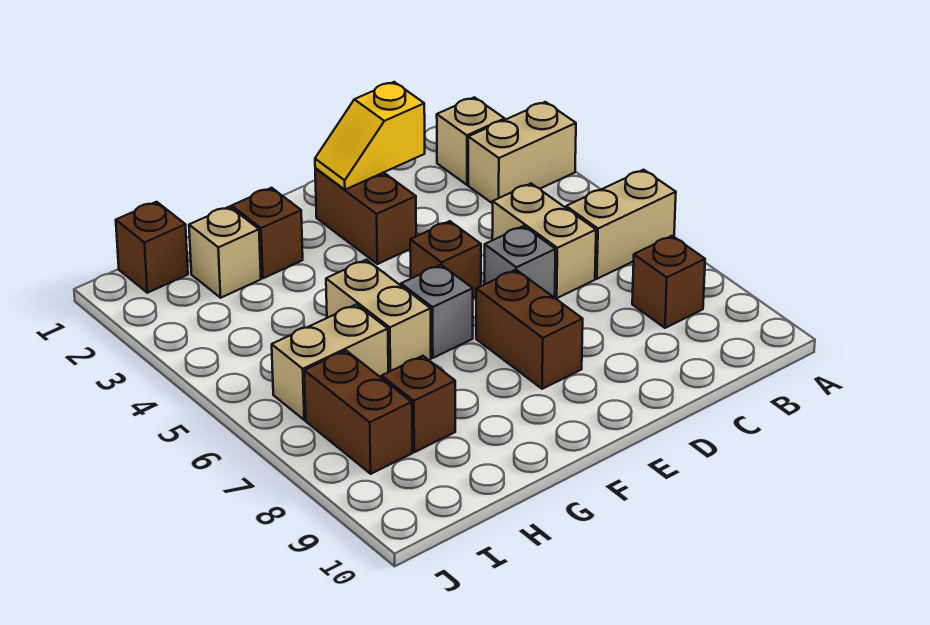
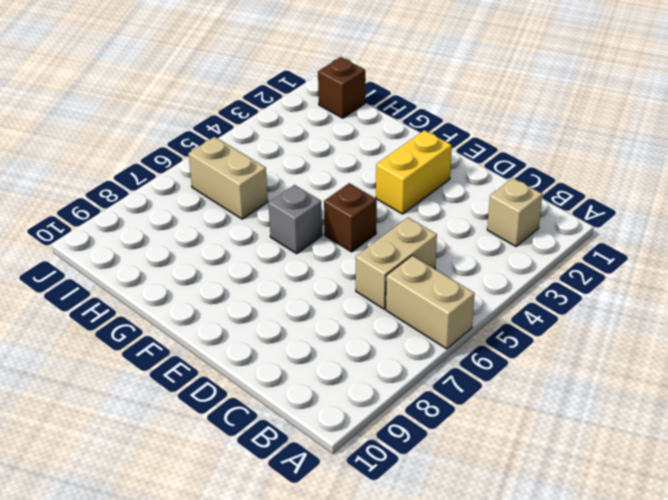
yellow brick E2:E3 level 1 -> brown brick E2:E3 level 1
none -> tan brick A3:B3 level 1
none -> brown brick B8 level 1
none -> grey brick D6 level 1

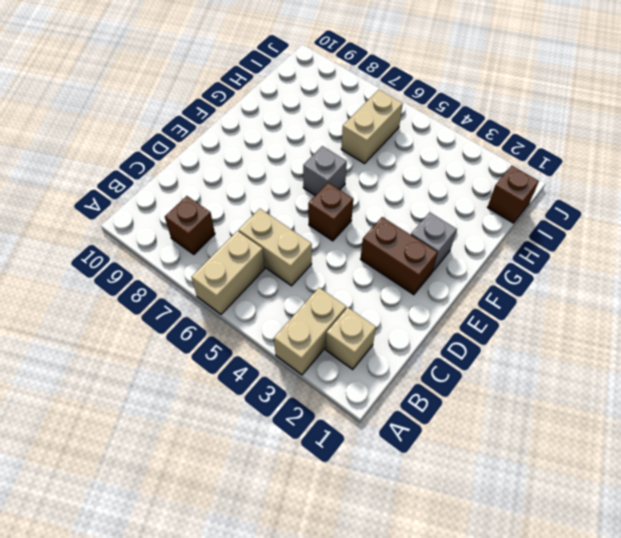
grey brick F2 level 1 -> grey brick D6 level 1
none -> brown brick E7:E8 level 1
none -> brown brick G2 level 1
none -> tan brick G5:G6 level 1

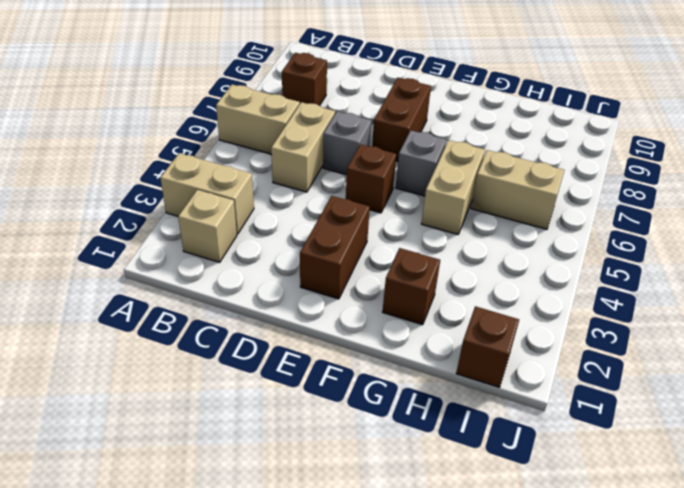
none -> tan brick H2 level 1
none -> brown brick H8 level 1
none -> brown brick I7:I8 level 1

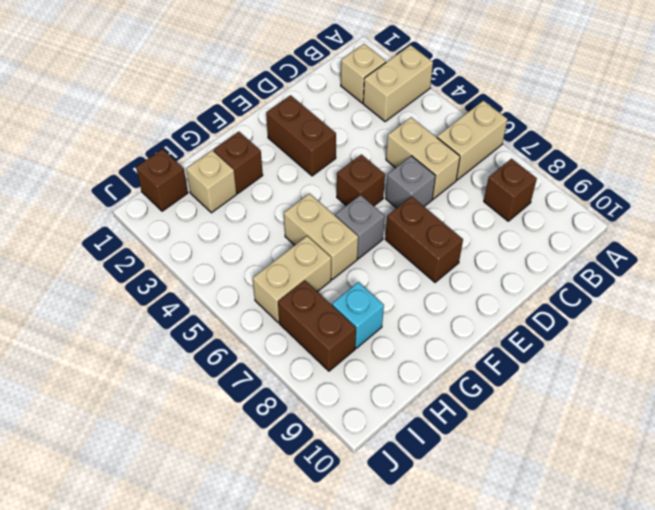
cyan brick H8 level 1 -> brown brick H8 level 1
none -> yellow slope D2:E2 level 2 top D

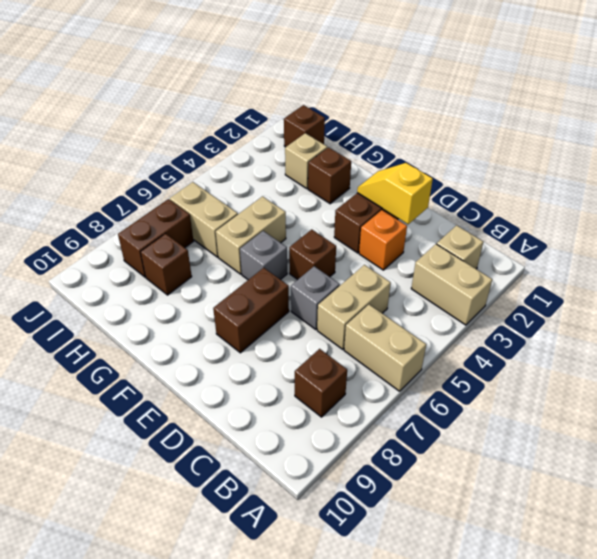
orange brick D3 level 1 -> none

